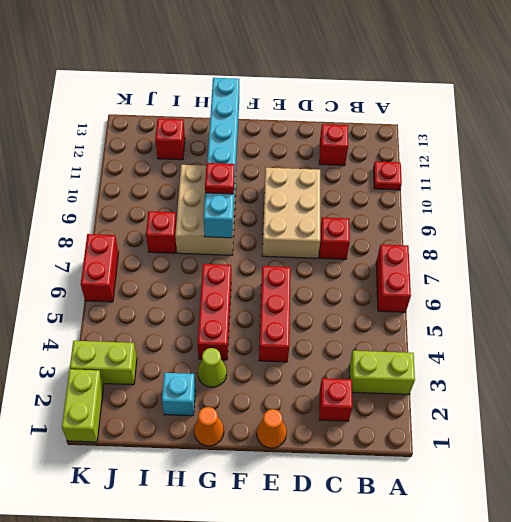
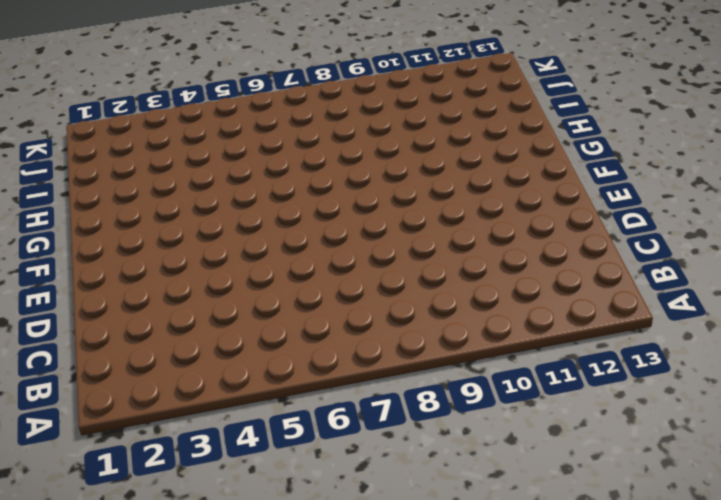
none -> lime brick A3:B3 level 1
none -> red brick A6:A7 level 1
none -> red plate A11 level 1

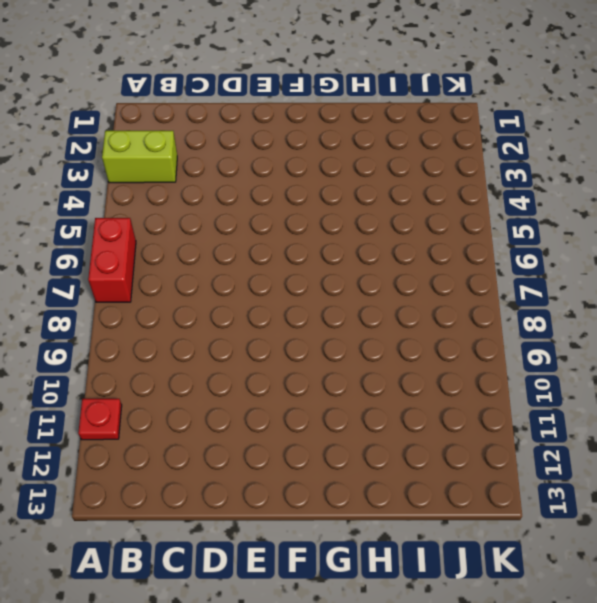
none -> red brick C2 level 1
none -> red brick C8 level 1
none -> red brick C12 level 1

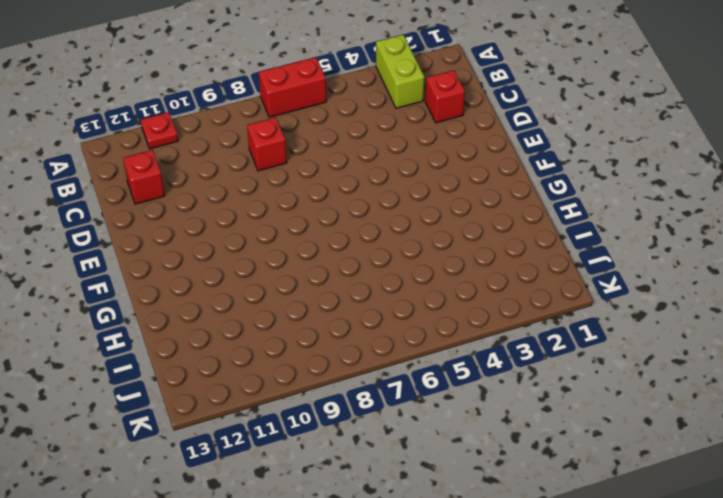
none -> tan brick D8:E10 level 1
none -> orange cone E1 level 1
none -> red brick E4:E6 level 1

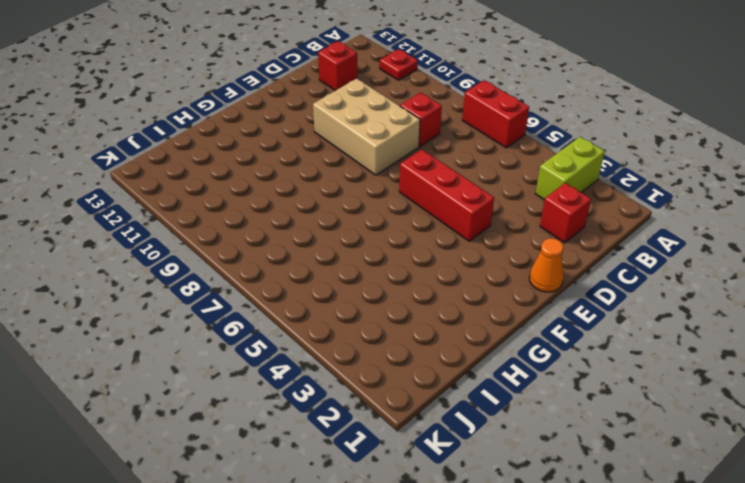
none -> orange cone G1 level 1
none -> lime cone G3 level 1
none -> red brick G4:G6 level 1

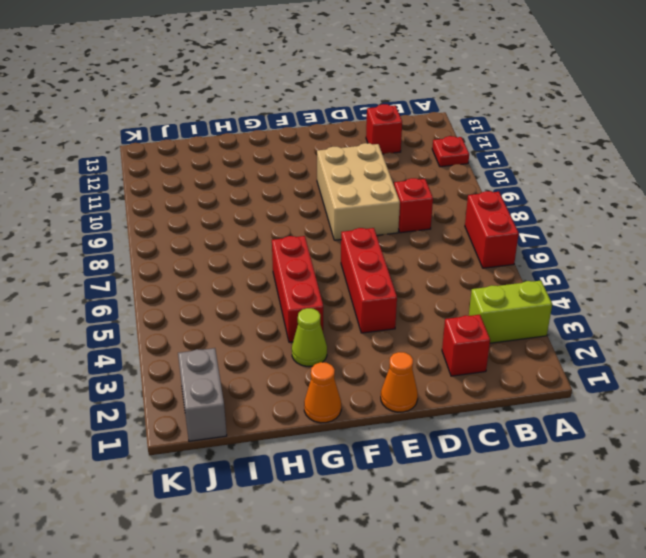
grey brick J1:J2 level 1 -> none
none -> tan brick G8:H10 level 1
none -> cyan brick H2 level 1
none -> red brick I8 level 1

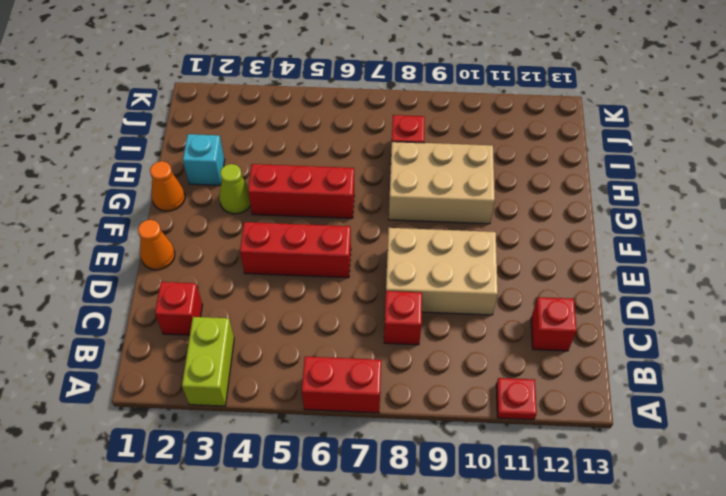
none -> red brick I12 level 1
none -> lime brick J3:K3 level 1
none -> lime brick K1:K2 level 1

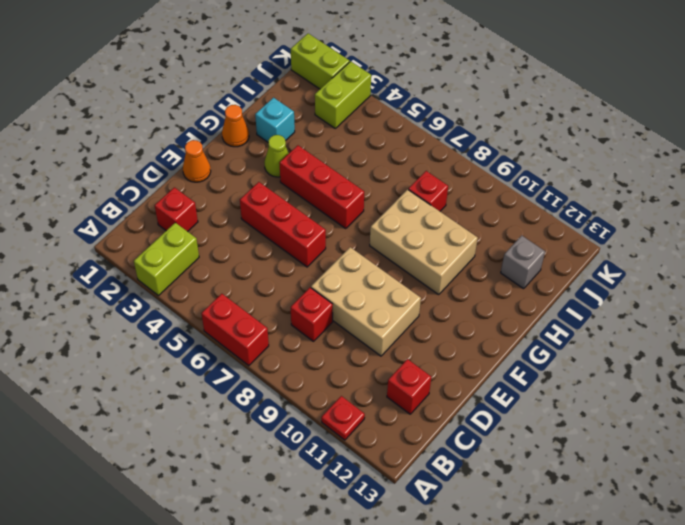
grey brick I12 level 1 -> red brick I12 level 1
none -> red brick K6:K7 level 1
none -> cyan brick G8:G13 level 2
none -> red plate G9 level 3

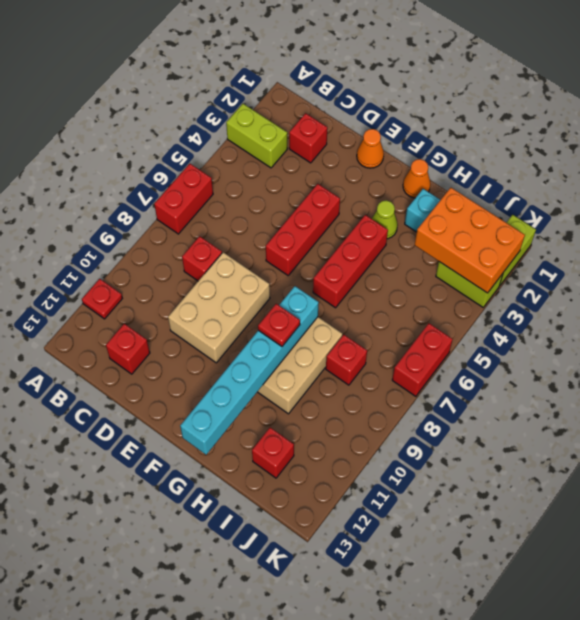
orange brick I2:K3 level 2 -> none

